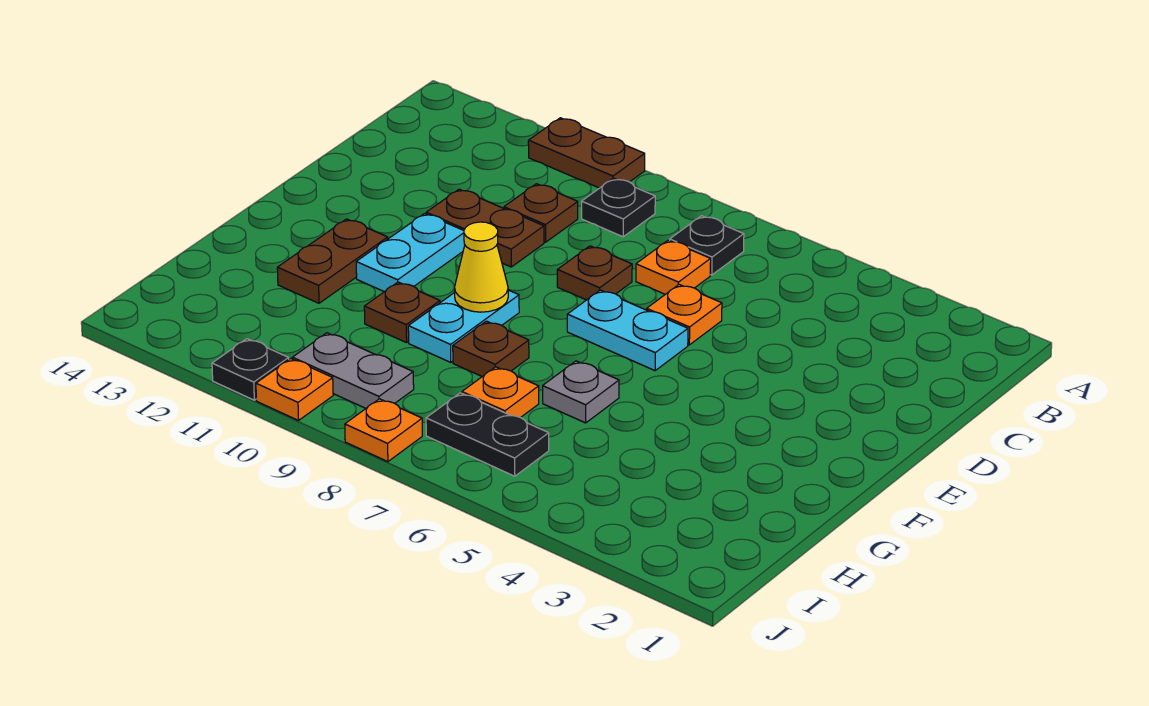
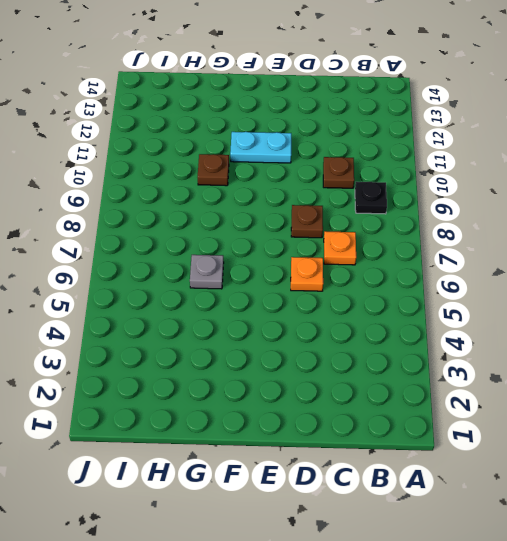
none -> brown plate A10:A11 level 1
none -> black plate B7 level 1
none -> brown plate D10:D11 level 1

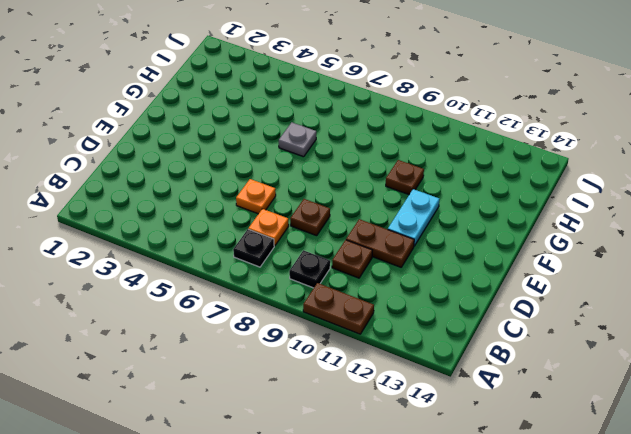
none -> cyan plate E6:E7 level 1
none -> cyan plate F9:G9 level 1
none -> brown plate F12:G12 level 1

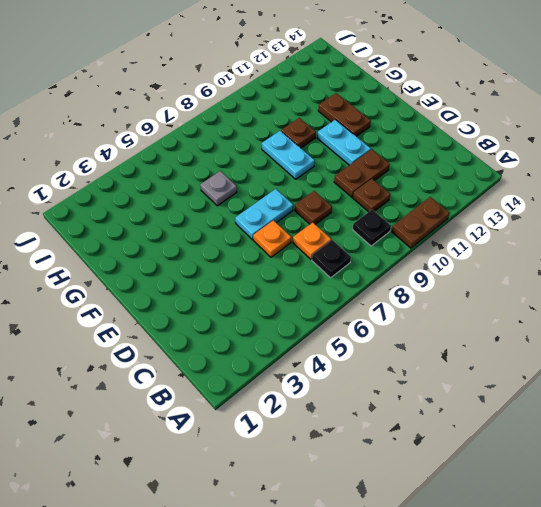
none -> brown plate G8 level 1
none -> orange plate H7 level 1
none -> black plate I6:I7 level 1

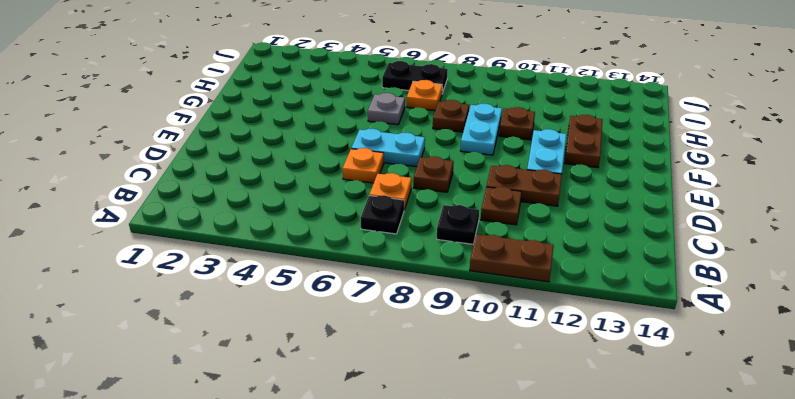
none -> grey plate I9:I10 level 1
none -> orange plate J8 level 1
none -> orange plate J10 level 1

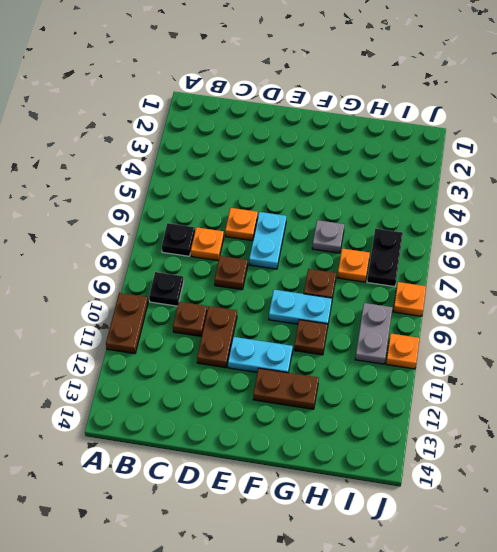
none -> black plate J11 level 1
none -> yellow cone F9 level 2

